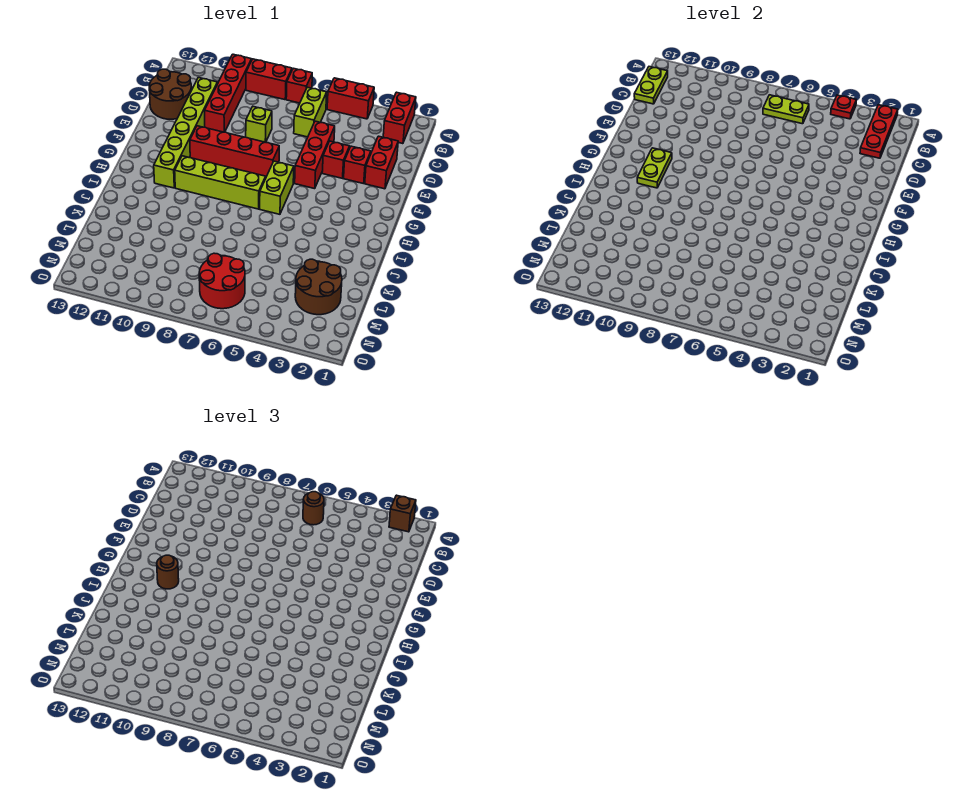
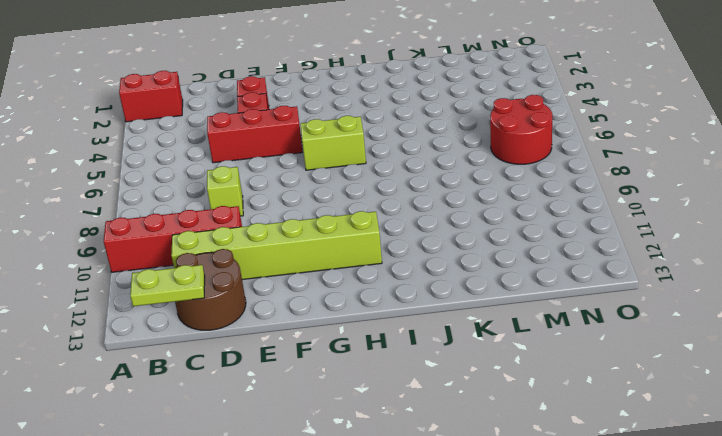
none -> red brick A4:A5 level 1
none -> red brick A7 level 1
none -> red brick A8:A9 level 1

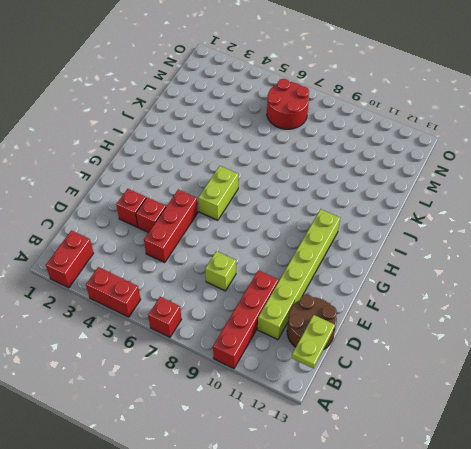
none -> red brick A8:A9 level 1
none -> lime brick B6:C6 level 1
none -> red brick D2:E2 level 1

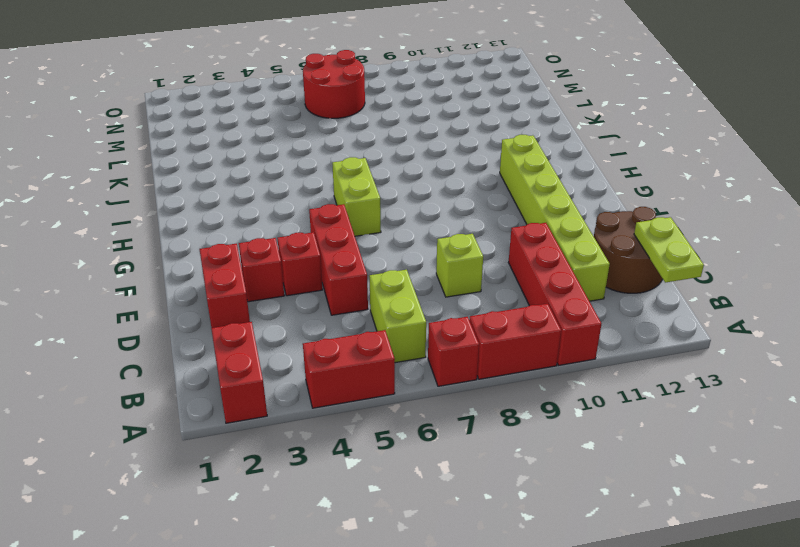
none -> red brick F7:F10 level 1
none -> lime brick H7:H10 level 1
none -> brown round brick L2:M3 level 1

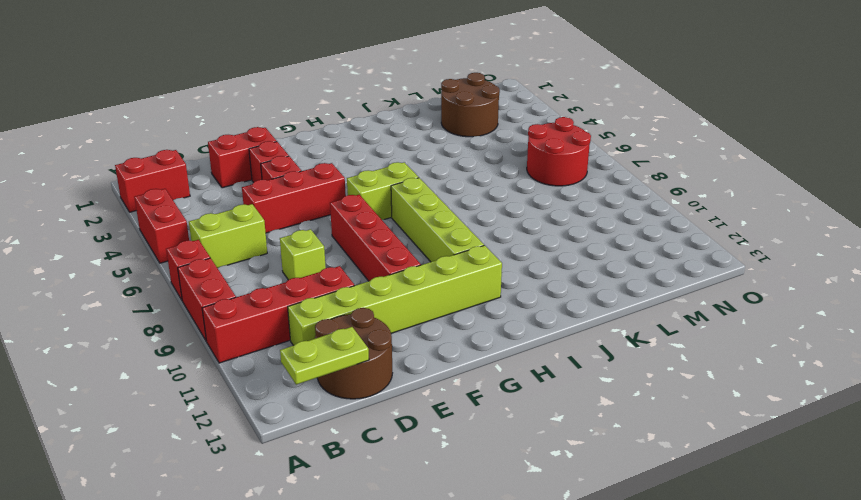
none -> red plate A2:C2 level 2
none -> red plate A4 level 2
none -> lime plate B6:B7 level 2

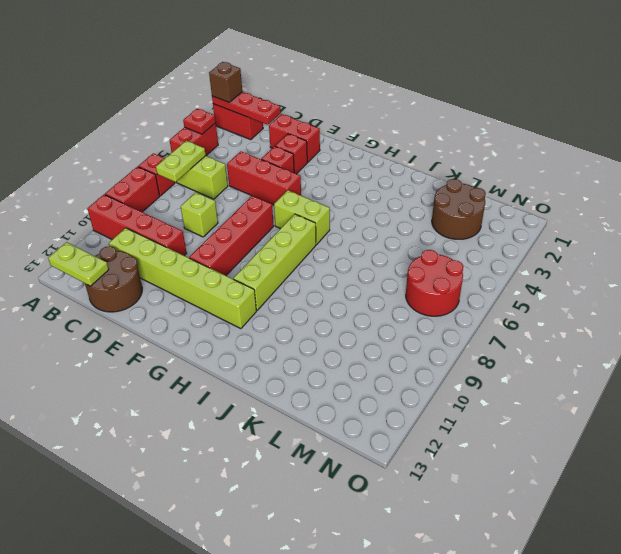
none -> lime plate G11:H11 level 2
none -> brown round brick B6 level 3
none -> brown round brick H11 level 3

